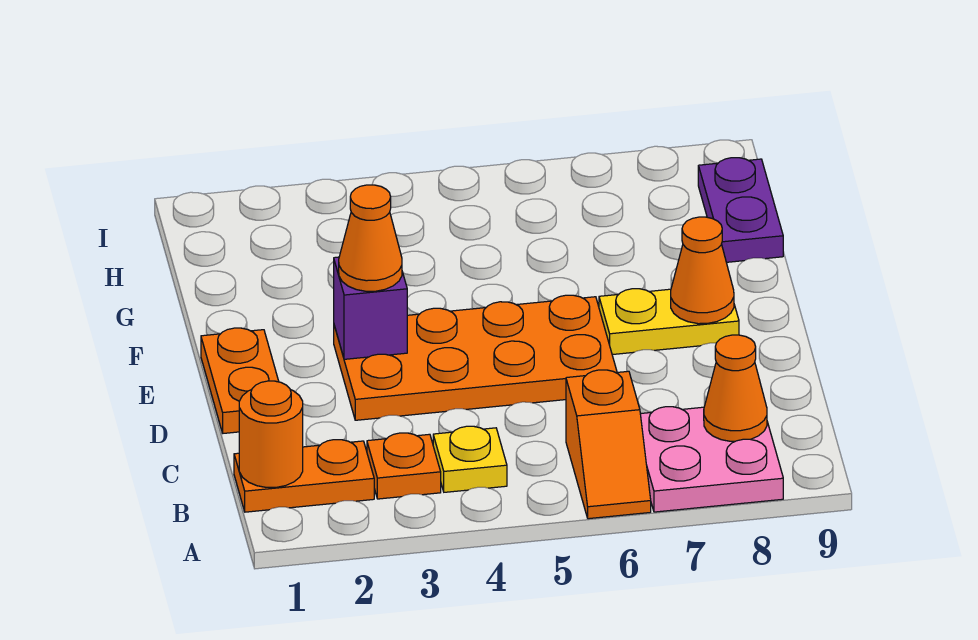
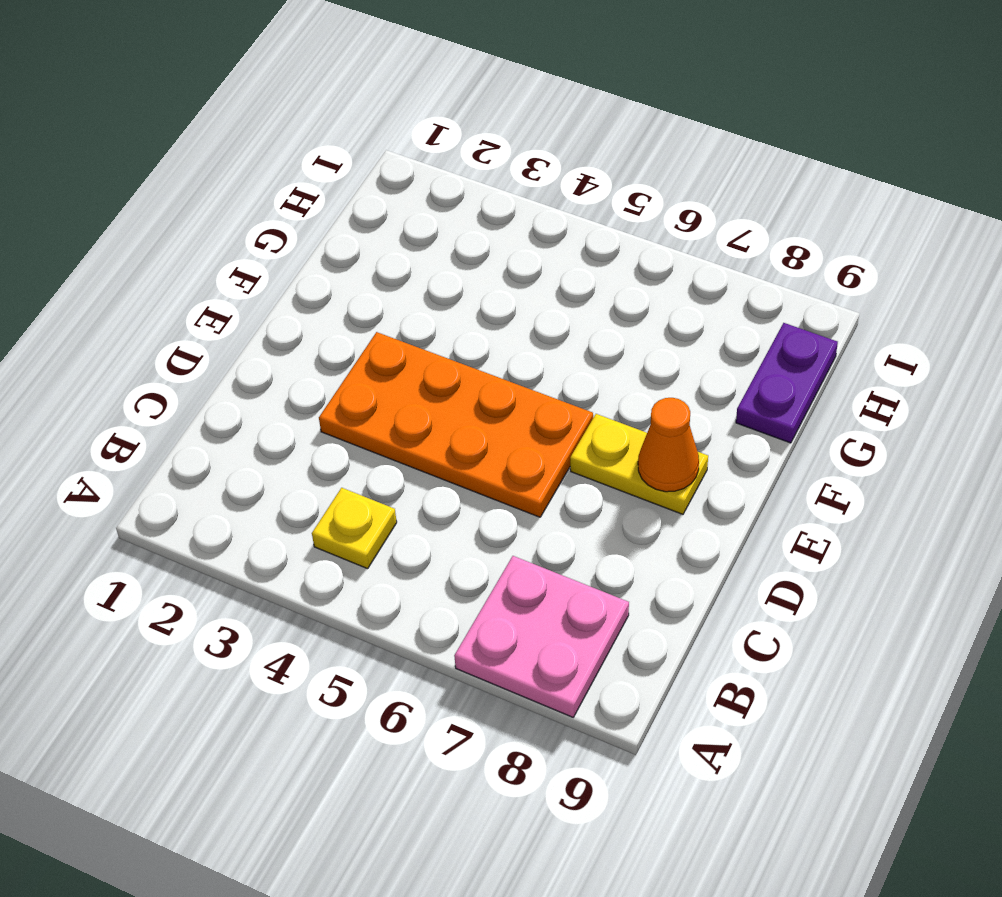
none -> orange slope A6:B6 level 1 top B
none -> orange plate B1:B2 level 1
none -> orange plate B3 level 1

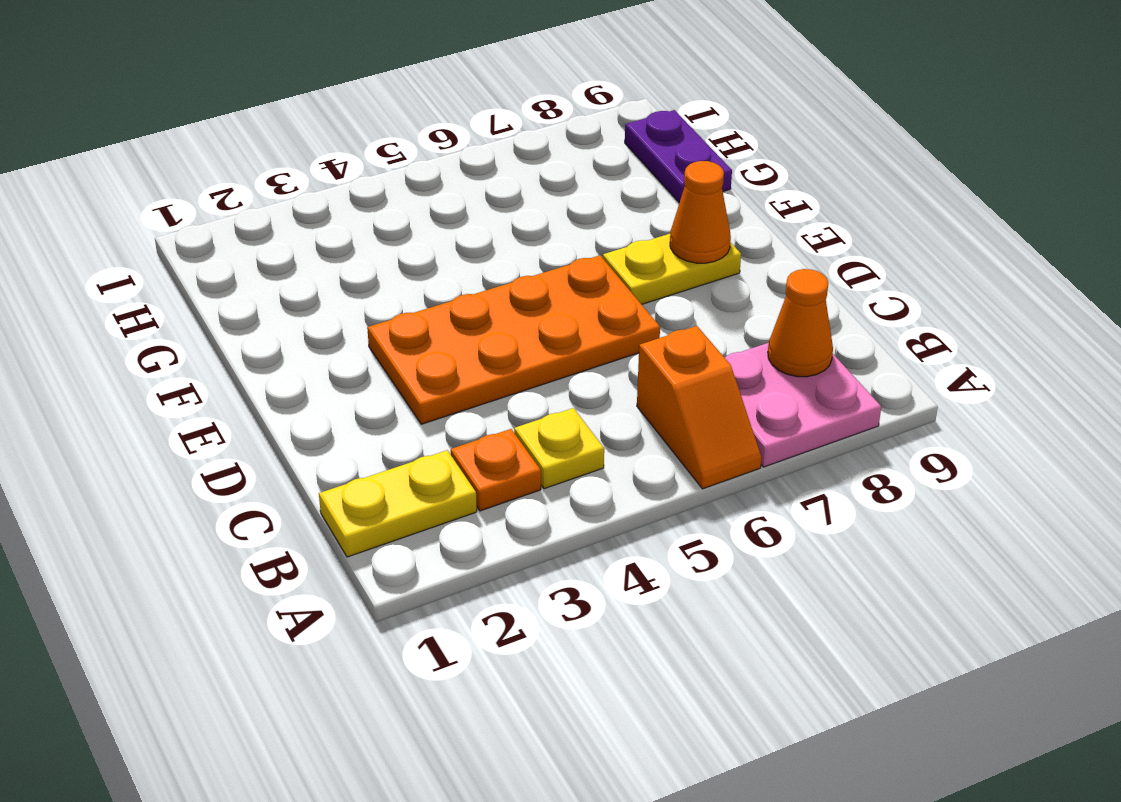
yellow plate B1:B2 level 1 -> orange plate B1:B2 level 1
none -> orange plate D1:E1 level 1
none -> orange round brick B1 level 2
none -> purple brick E3 level 2

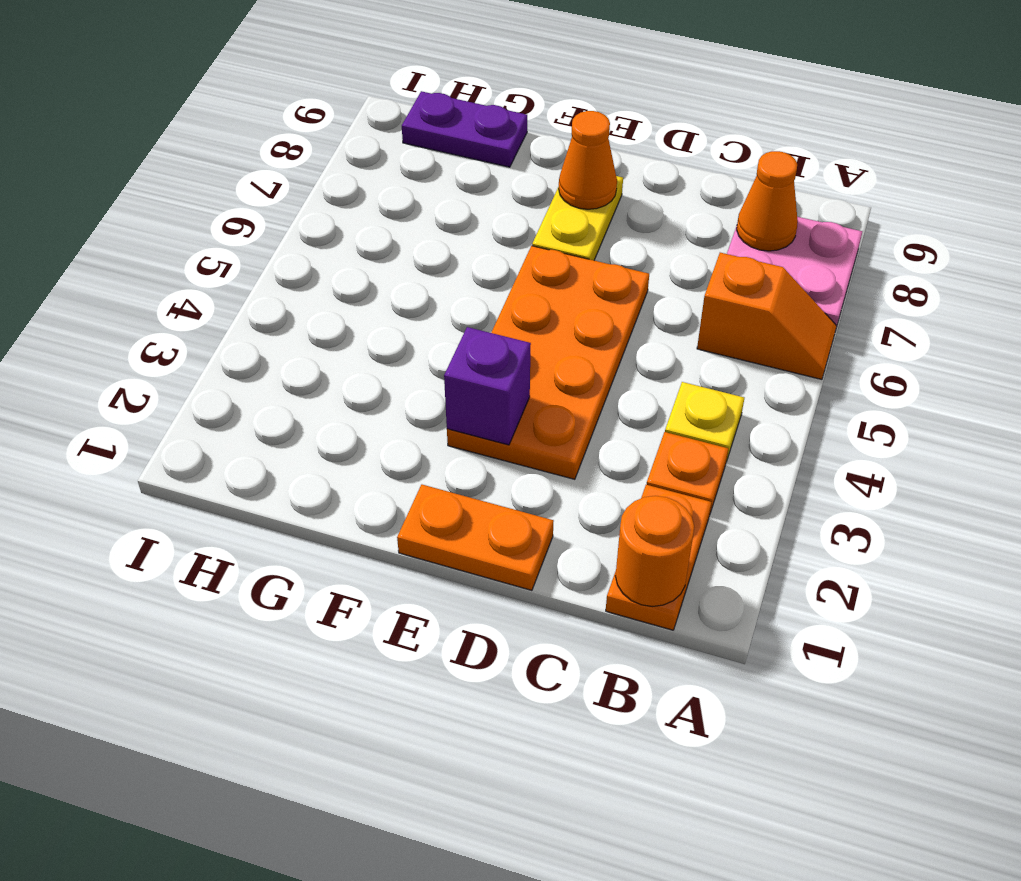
none -> orange cone E3 level 3

